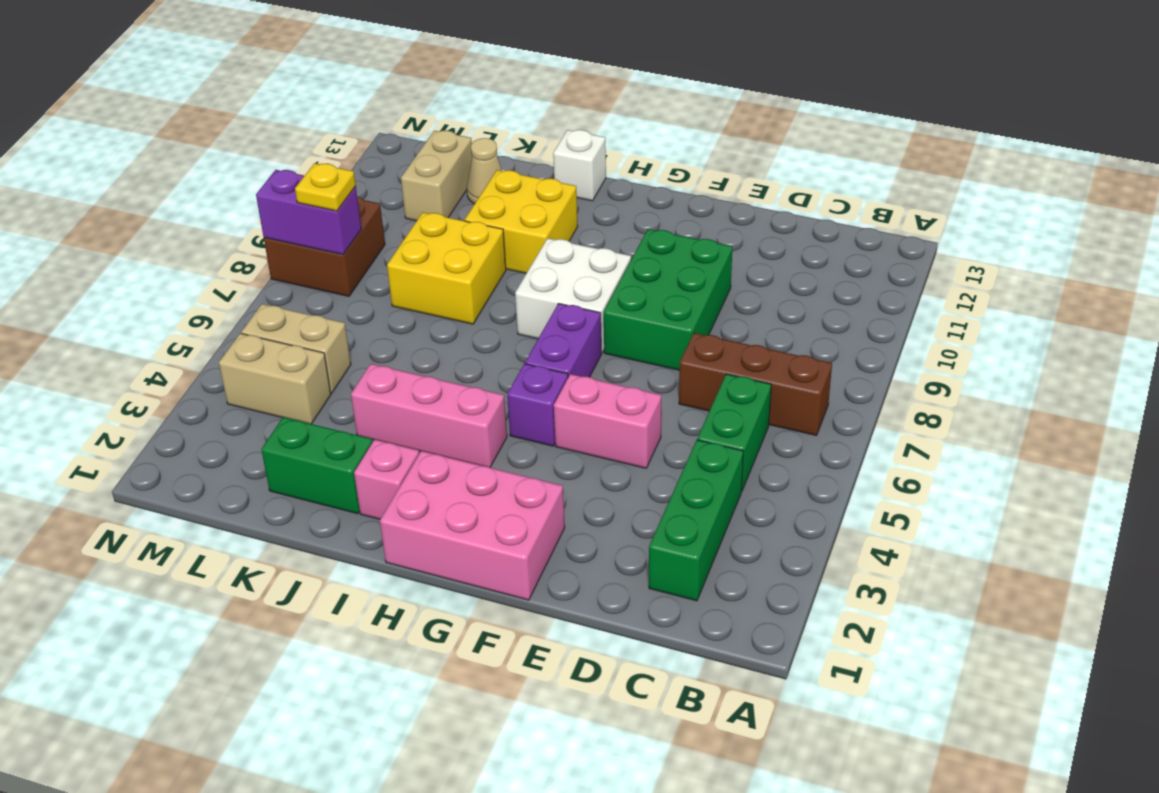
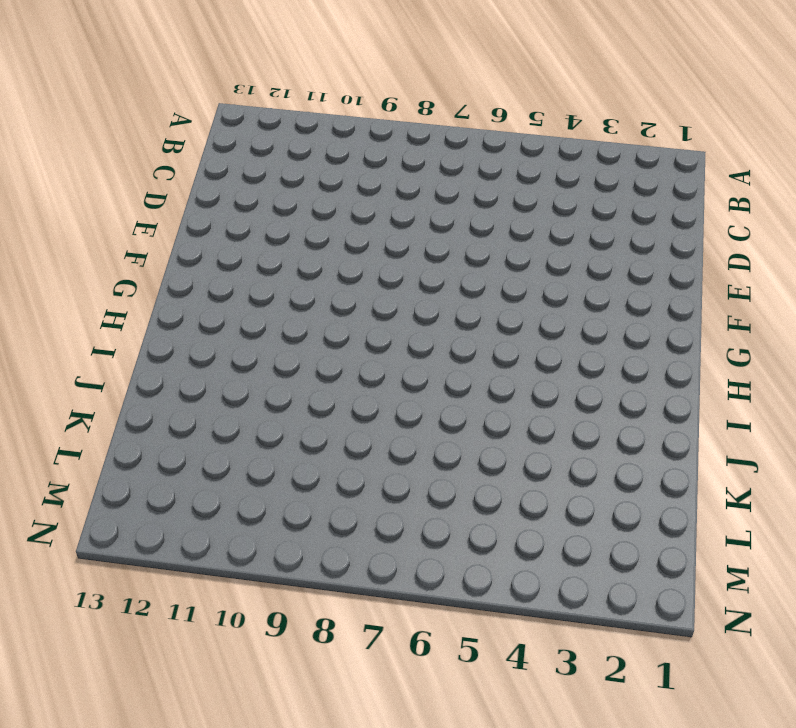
none -> brown brick B7:D7 level 1
none -> green brick C2:C4 level 1
none -> green brick C5:C6 level 1

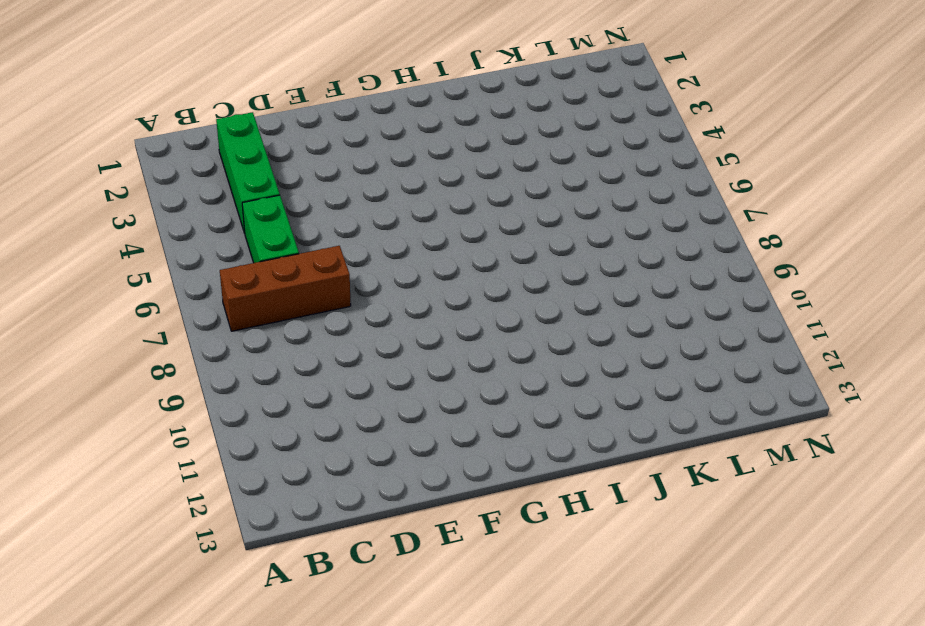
none -> pink brick E5:F5 level 1
none -> green brick E8:F10 level 1
none -> pink brick F1:H2 level 1

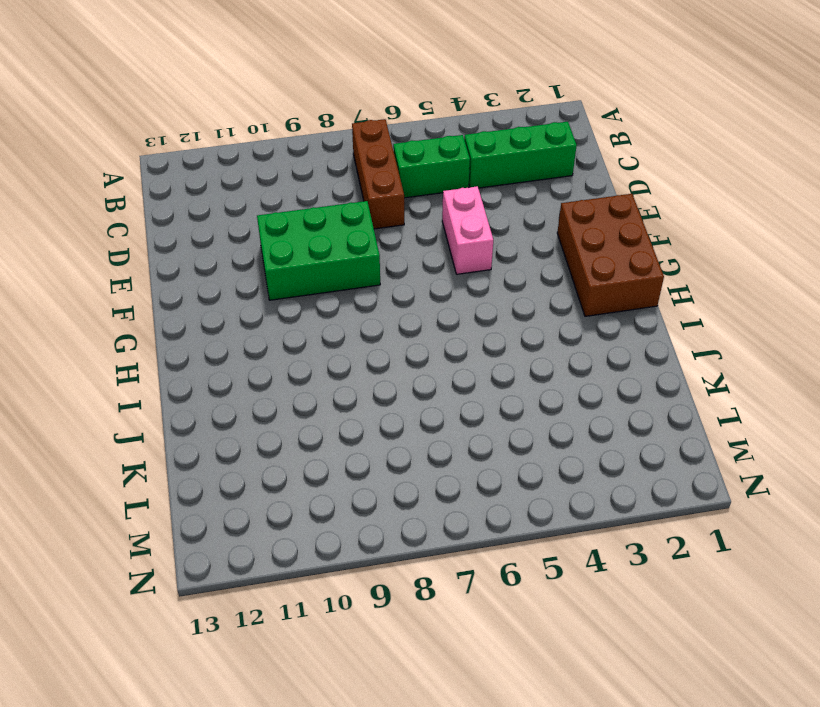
brown brick F1:H2 level 1 -> pink brick F1:H2 level 1
none -> purple brick G5 level 1
none -> purple brick G6:G7 level 1
none -> white brick G8:H9 level 1

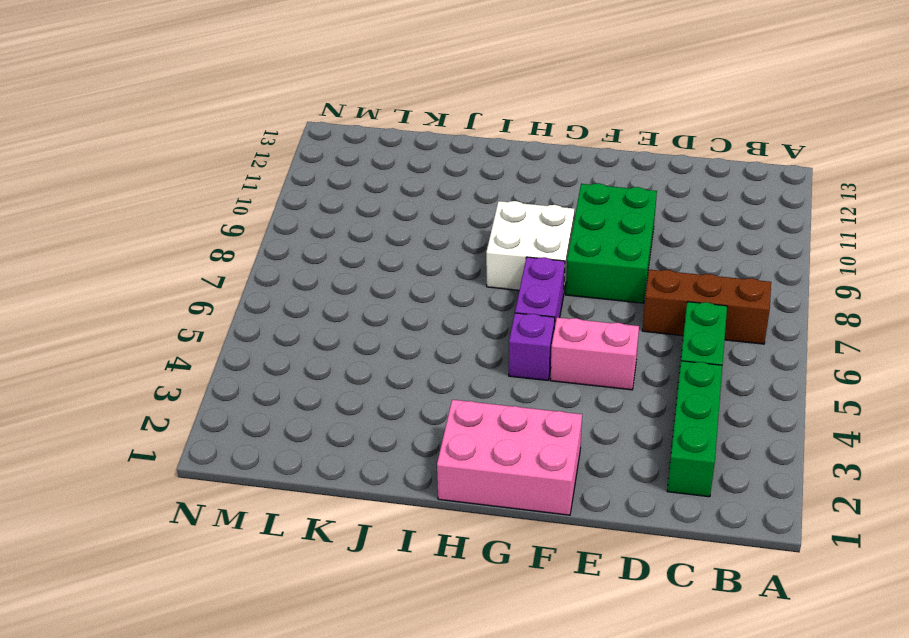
none -> pink brick H4:J4 level 1
none -> pink brick I2 level 1
none -> yellow brick I10:J11 level 1

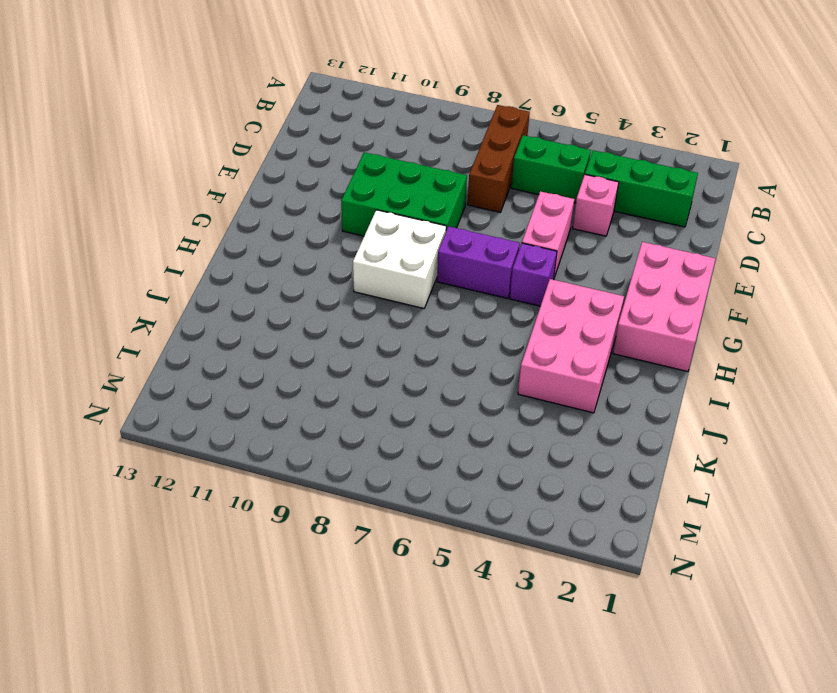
pink brick D4 level 1 -> pink brick I2 level 1
pink brick H3:J4 level 1 -> pink brick H4:J4 level 1
none -> yellow brick I10:J11 level 1
none -> white brick I13 level 1
none -> green brick J2:K2 level 1

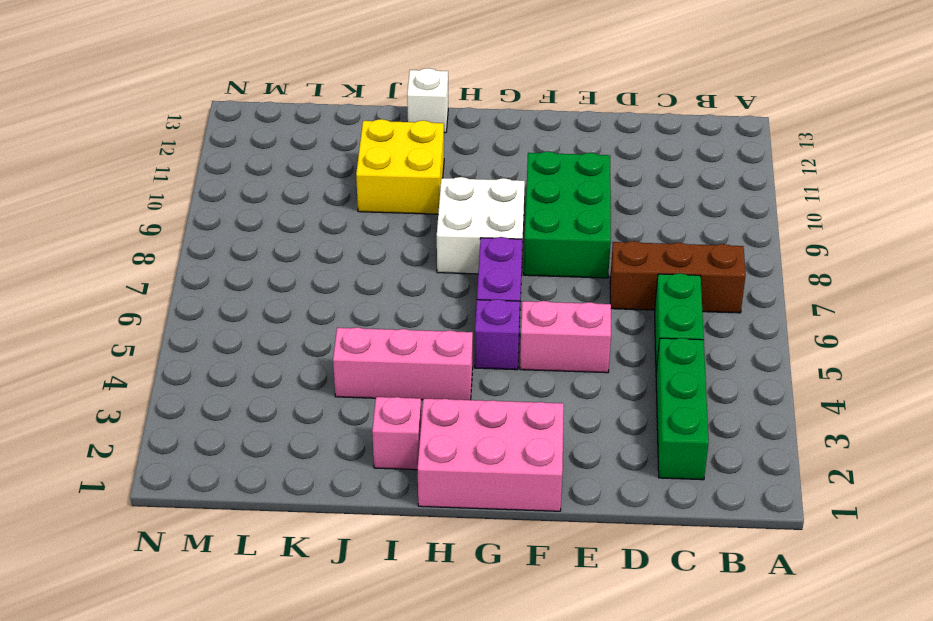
none -> green brick J2:K2 level 1
none -> yellow brick J8:K9 level 1
none -> tan cone K12 level 1

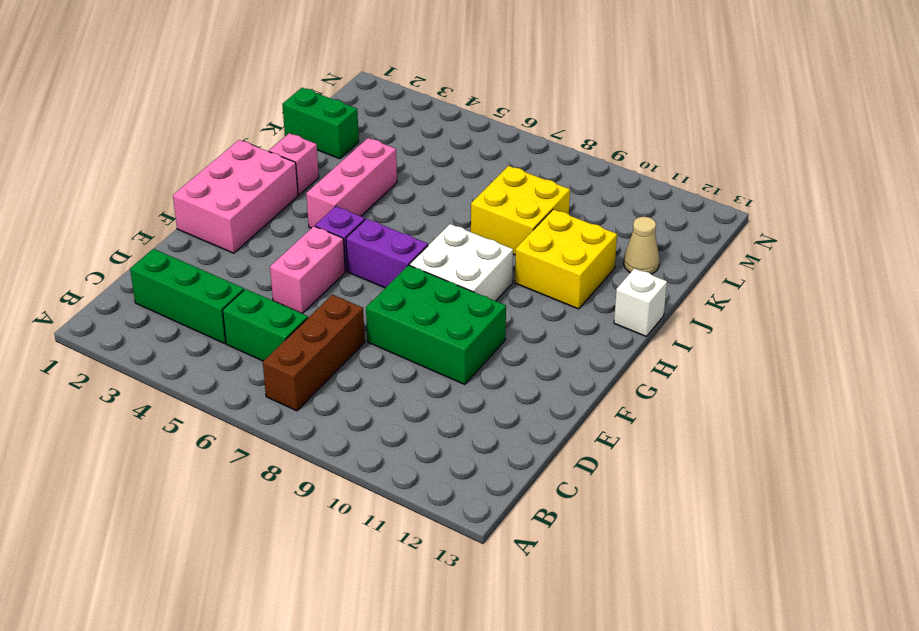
green brick K1:K2 level 1 -> green brick J2:K2 level 1
none -> tan brick L4:M4 level 1
none -> tan brick L5:M5 level 1
none -> tan brick L11:L12 level 1

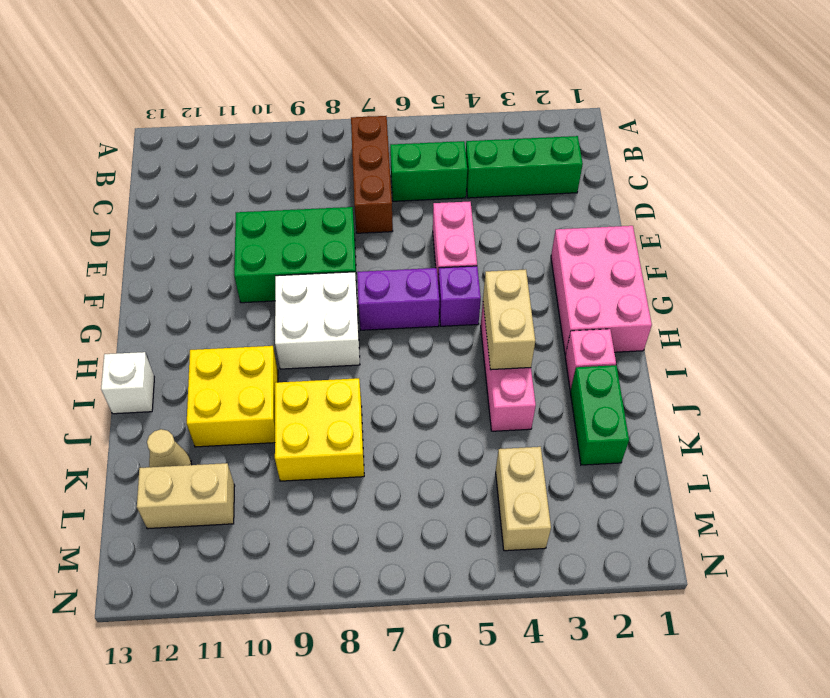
tan brick H4:I4 level 2 -> tan brick L5:M5 level 1
none -> brown brick M8:N9 level 1
none -> purple brick M8:N8 level 2
none -> yellow plate M8 level 3

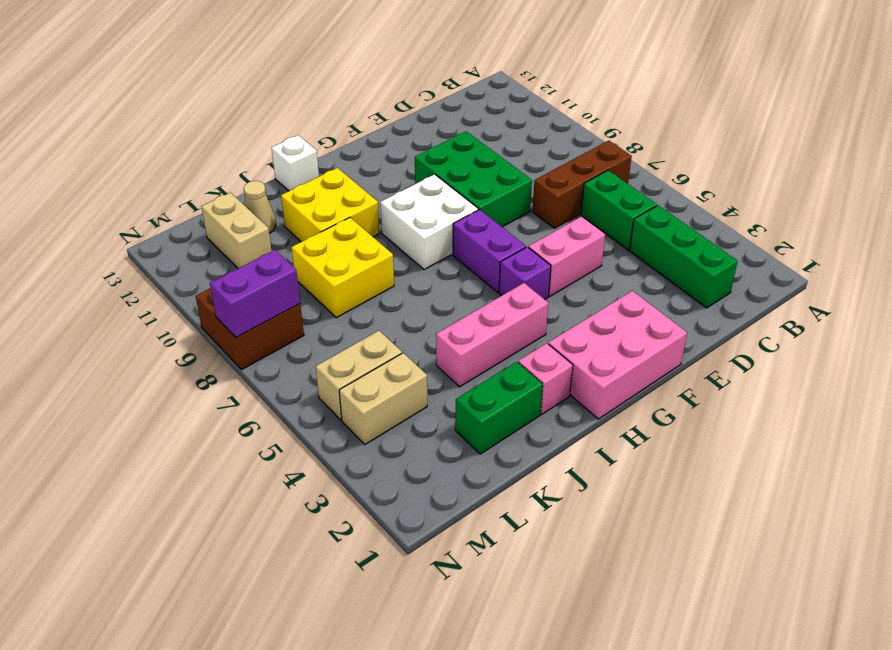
none -> yellow plate M8 level 3

